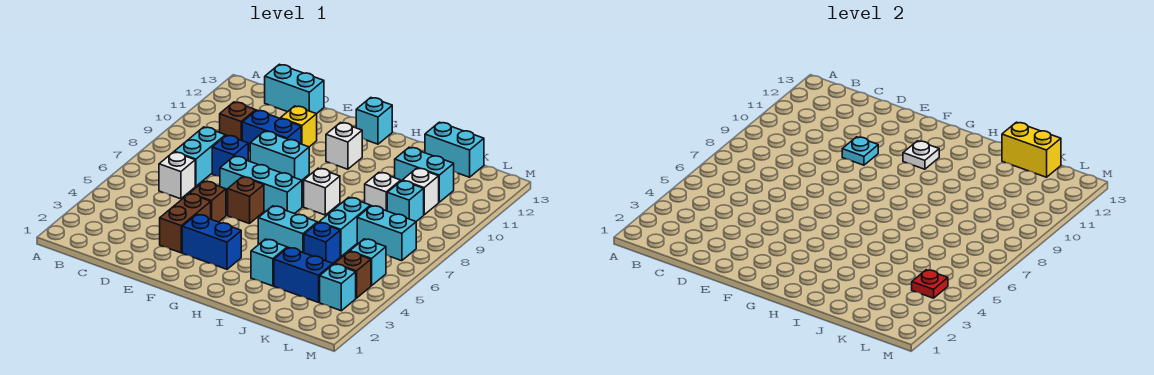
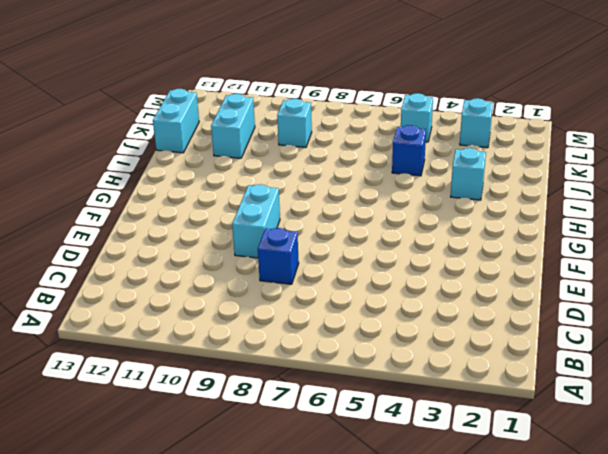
none -> white brick C6 level 1
none -> cyan brick C7:C8 level 1
none -> brown brick C10 level 1
none -> cyan brick C13:D13 level 1

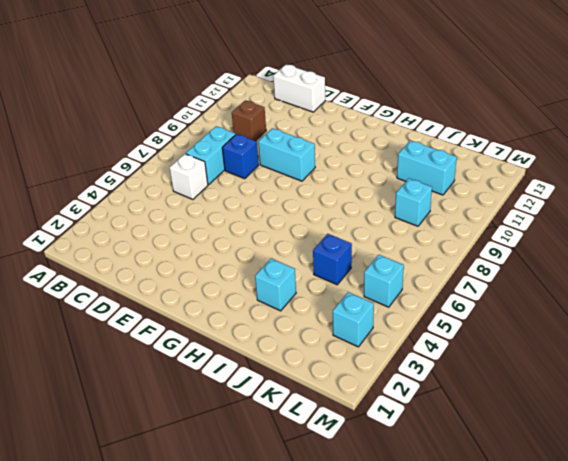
white brick C13:D13 level 1 -> cyan brick C13:D13 level 1
none -> blue brick D10:E10 level 1
none -> brown brick E3:E4 level 1
none -> brown brick E5 level 1
none -> cyan brick E7:G7 level 1

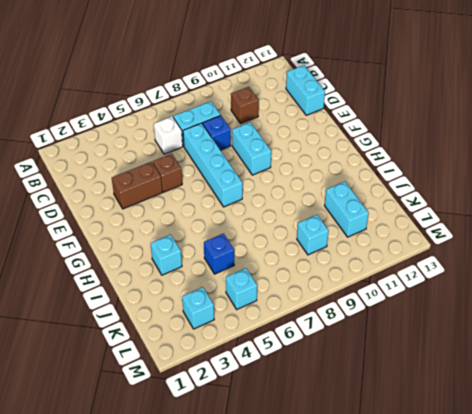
cyan brick D7:G7 level 1 -> cyan brick E7:G7 level 1
none -> blue brick D10:E10 level 1
none -> yellow brick E11 level 1
none -> blue brick F3:G3 level 1
none -> brown brick F6 level 1

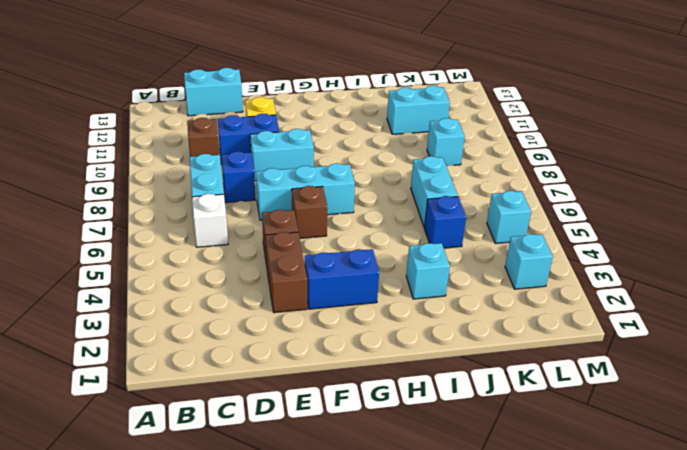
none -> white brick G11 level 1
none -> cyan brick G13 level 1
none -> cyan brick H5:I5 level 1
none -> white brick H8 level 1

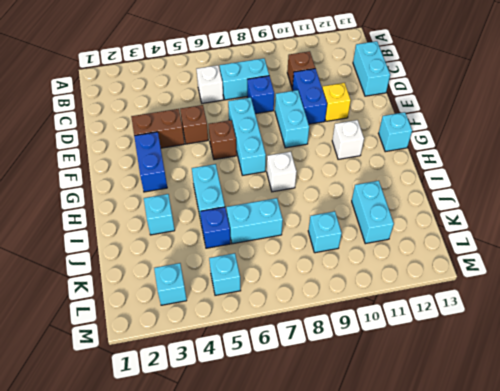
none -> blue brick J3:K3 level 1
none -> white brick J9 level 1
none -> cyan brick J13:K13 level 1
none -> cyan brick K7:L7 level 1

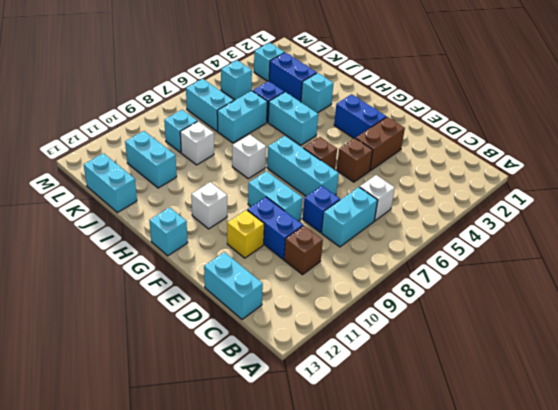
none -> white brick K10 level 1
none -> brown brick L4 level 1
none -> cyan plate E10 level 2
none -> white plate G11 level 2

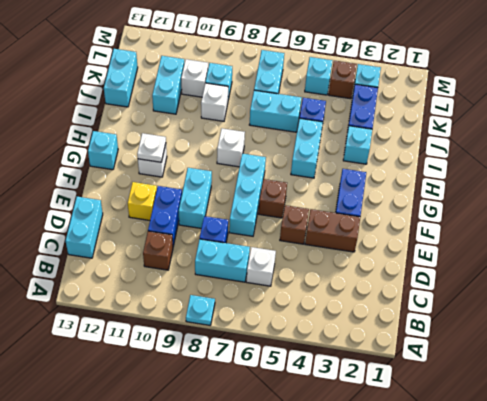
cyan plate A8 level 1 -> cyan plate E10 level 2
none -> yellow brick J13:K13 level 2
none -> red plate L4 level 2

